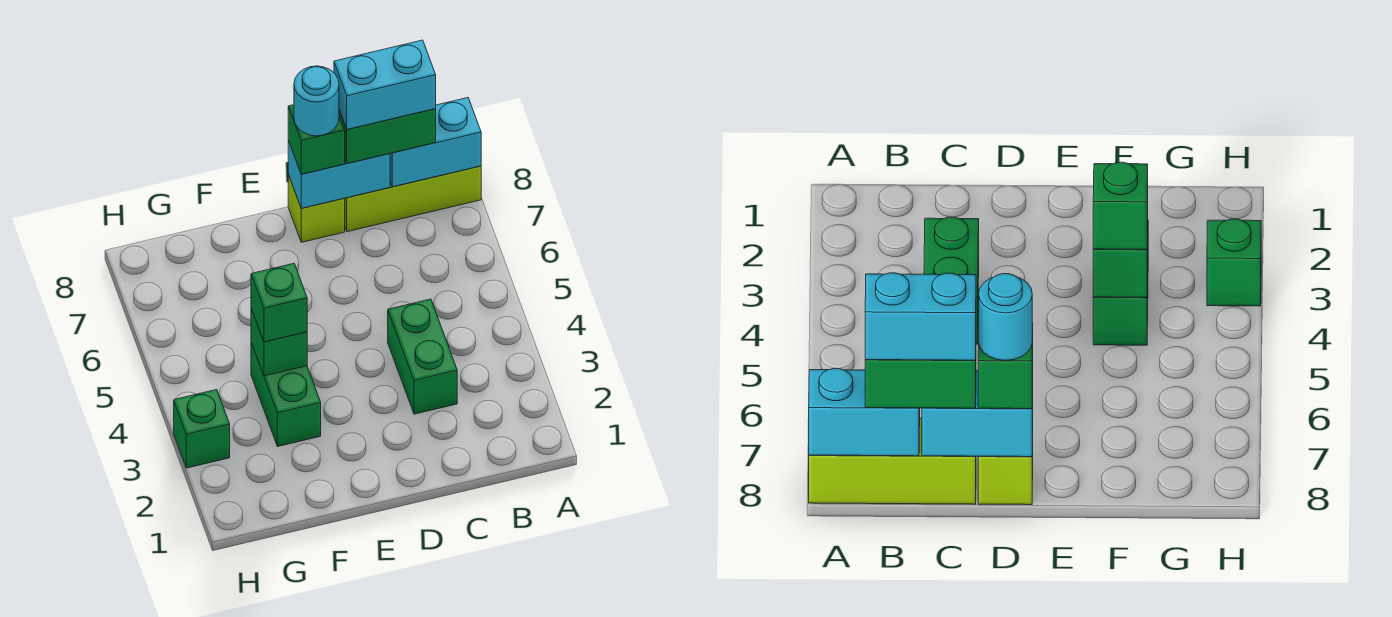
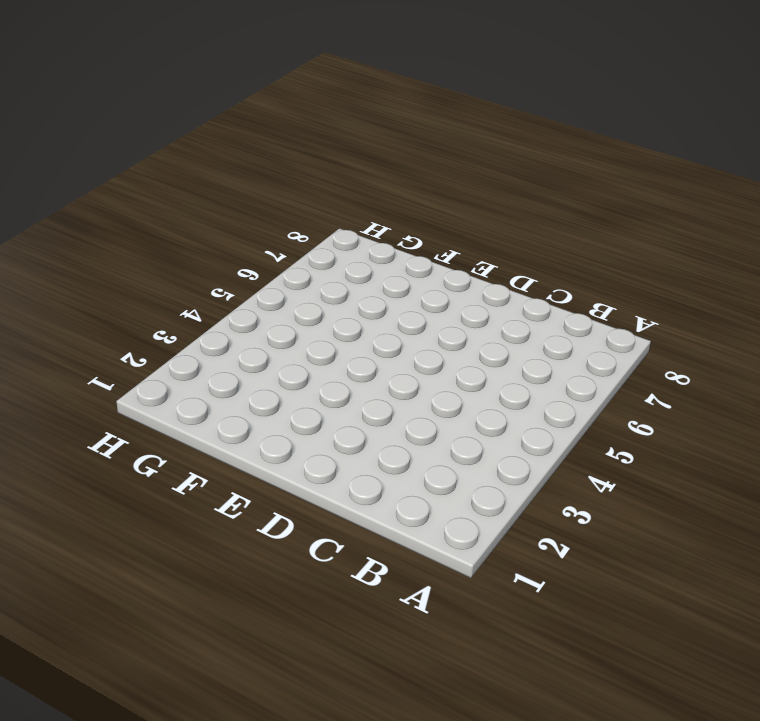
none -> lime brick A8:C8 level 1
none -> green brick C3:C4 level 1
none -> lime brick D8 level 1

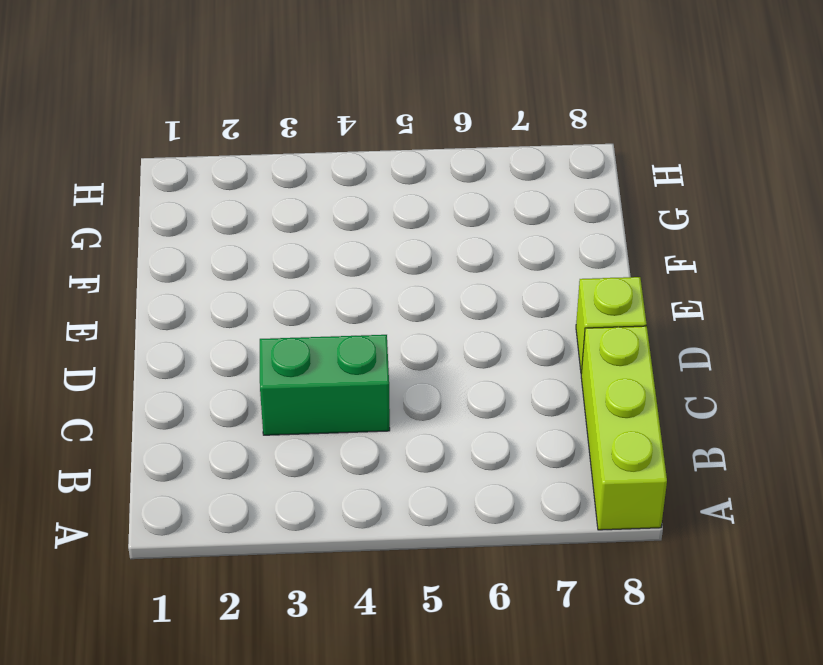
none -> green brick F3:F4 level 1
none -> green brick H3 level 1
none -> cyan brick A8:B8 level 2

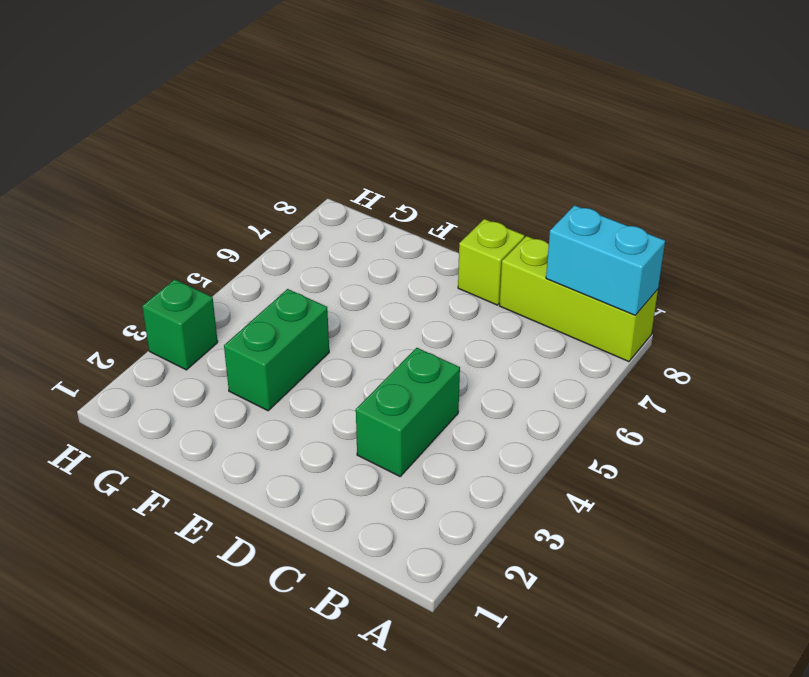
none -> cyan brick C8:D8 level 2
none -> green brick F4 level 2
none -> green brick B8:C8 level 3

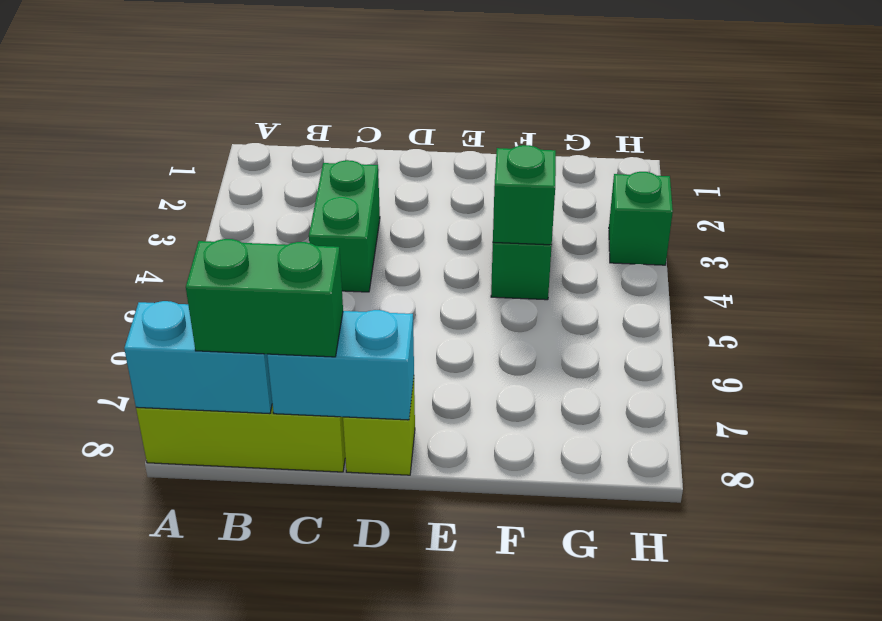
none -> green brick D8 level 3
none -> green brick F4 level 3
none -> cyan brick B8:C8 level 4

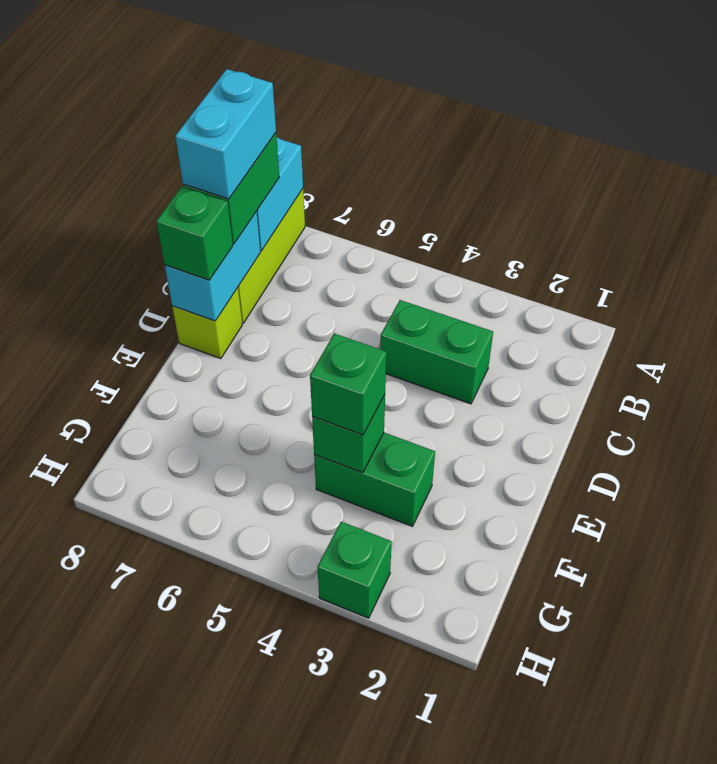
none -> cyan round brick D8 level 4

